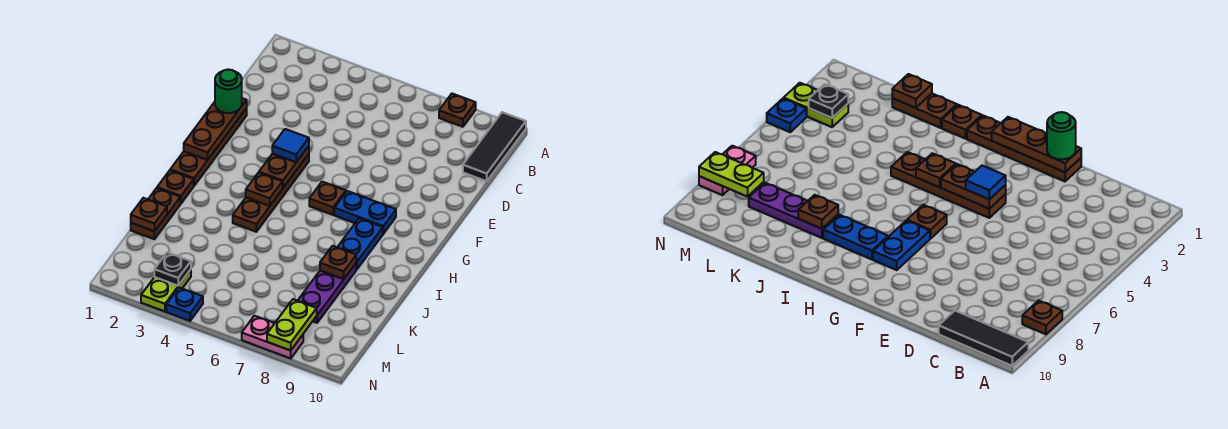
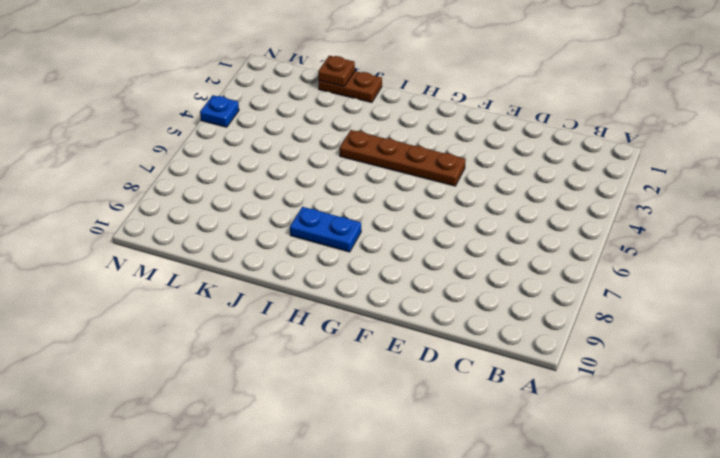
none -> brown plate A8 level 1
none -> black tile A10:C10 level 1
none -> brown plate E1:H1 level 1

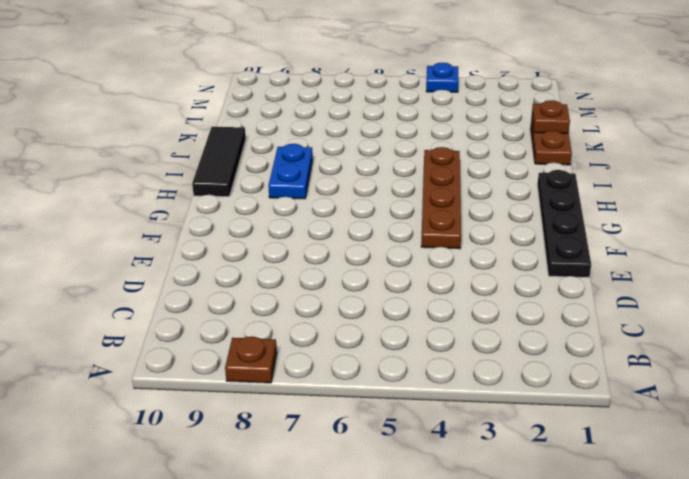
black plate E1:H1 level 1 -> brown plate E1:H1 level 1
black tile H10:J10 level 1 -> black tile A10:C10 level 1
none -> brown plate G6 level 1
none -> blue plate G7:G8 level 1
none -> brown plate I1 level 1

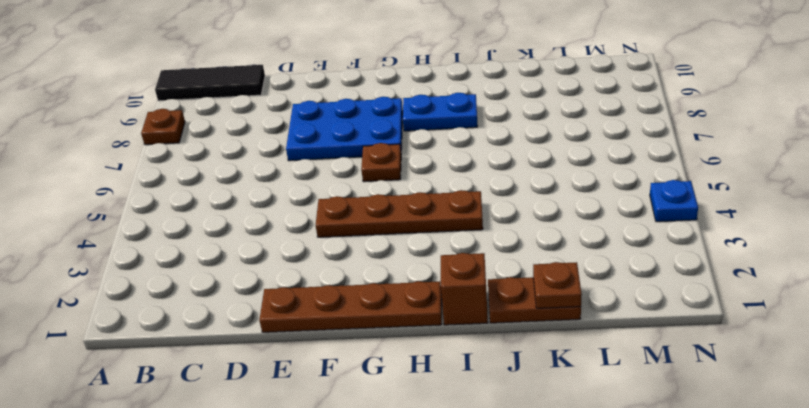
blue plate E7:G8 level 1 -> blue plate G7:G8 level 1
brown brick I1 level 1 -> brown plate I1 level 1
none -> purple plate J8:L8 level 1
none -> lime plate M3:N3 level 1
none -> pink plate N7:N8 level 1

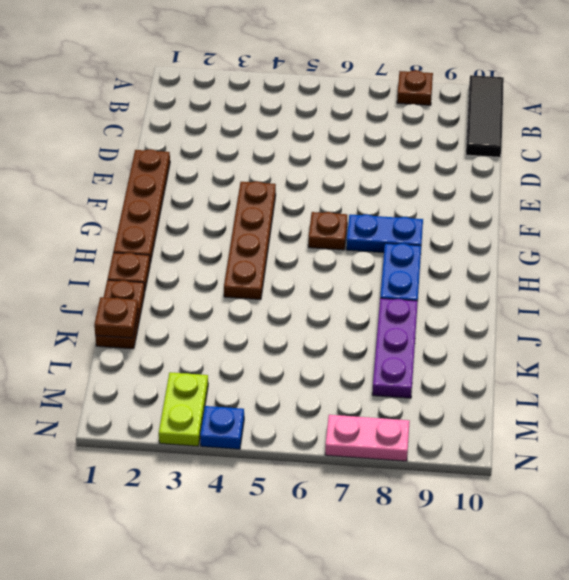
none -> brown plate E1:G1 level 2
none -> brown plate F4:G4 level 2
none -> brown plate H4 level 2

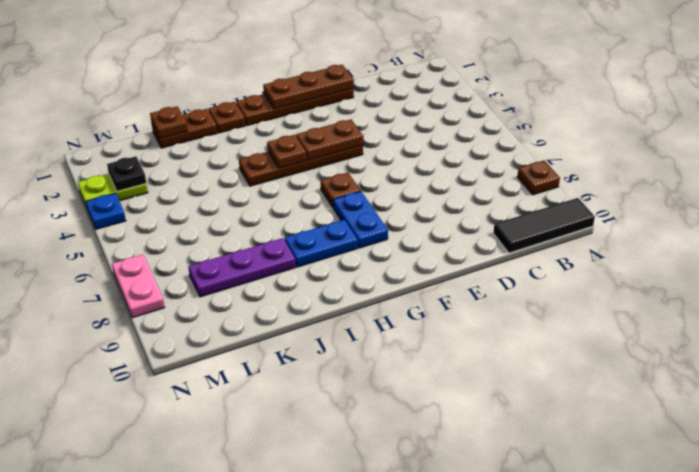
none -> brown plate J8 level 2
none -> lime plate M8:N8 level 2
none -> green round brick E1 level 3

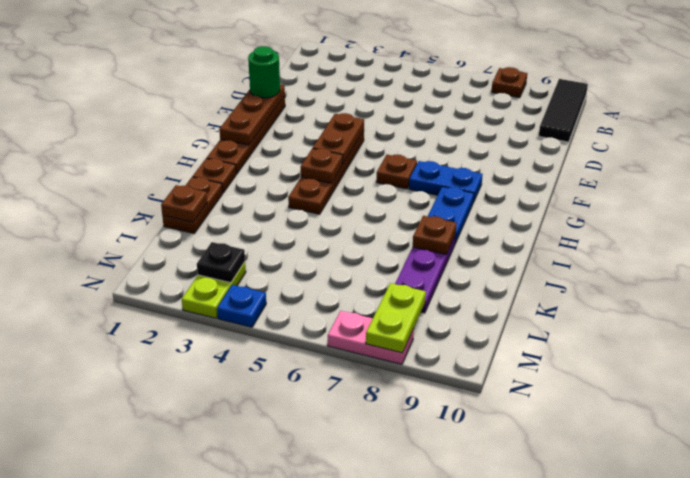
none -> blue tile F4 level 3

